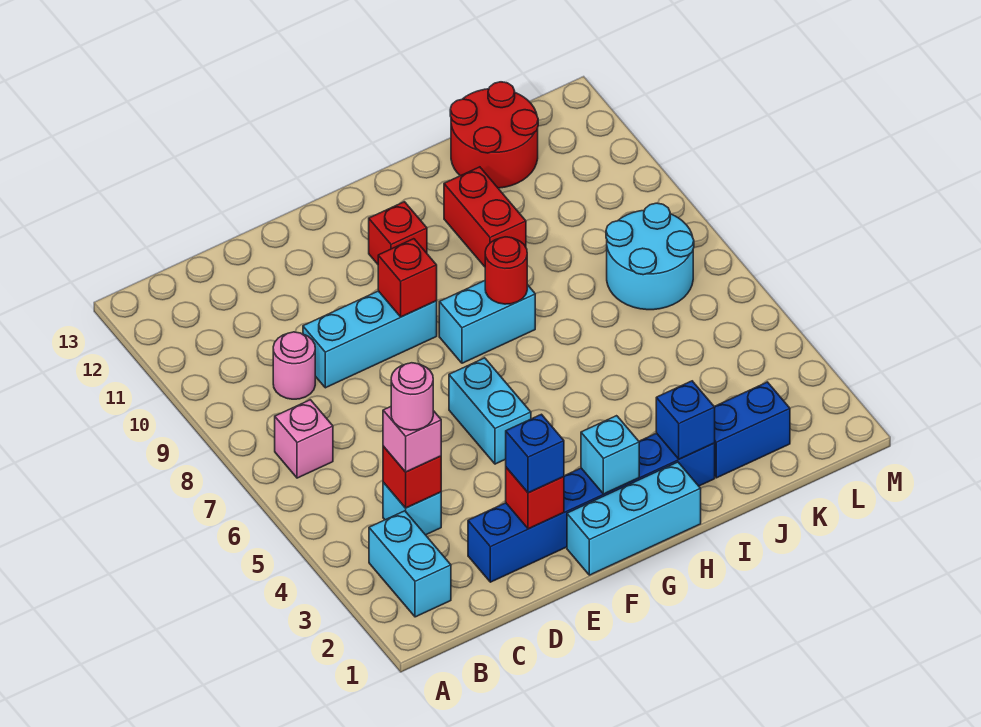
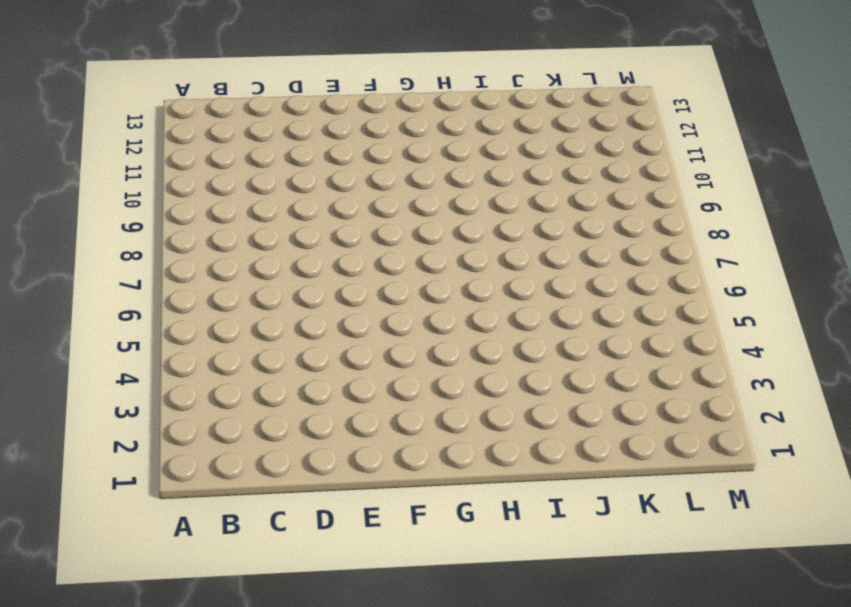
none -> cyan brick B2:B3 level 1
none -> pink brick B7 level 1
none -> cyan brick C4 level 1

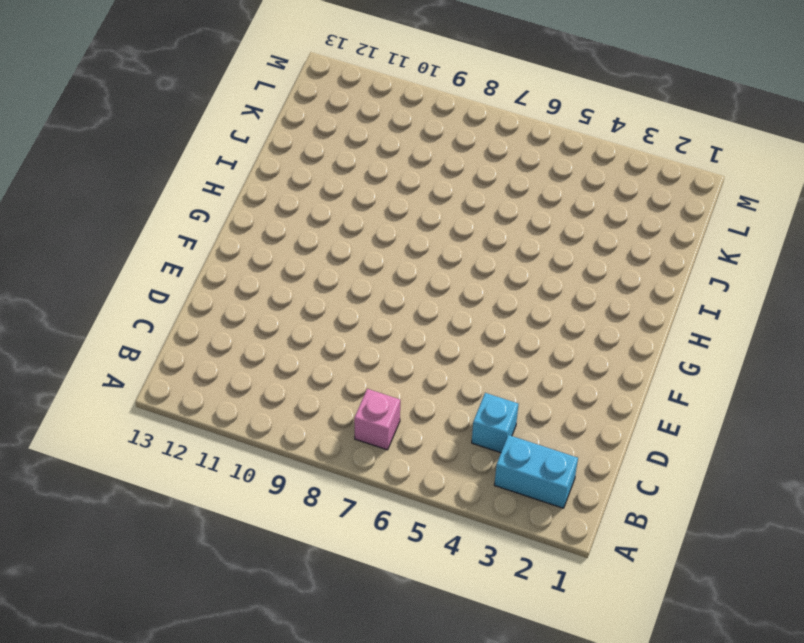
none -> pink round brick C9 level 1
none -> blue brick D2:I2 level 1
none -> cyan brick D9:F9 level 1

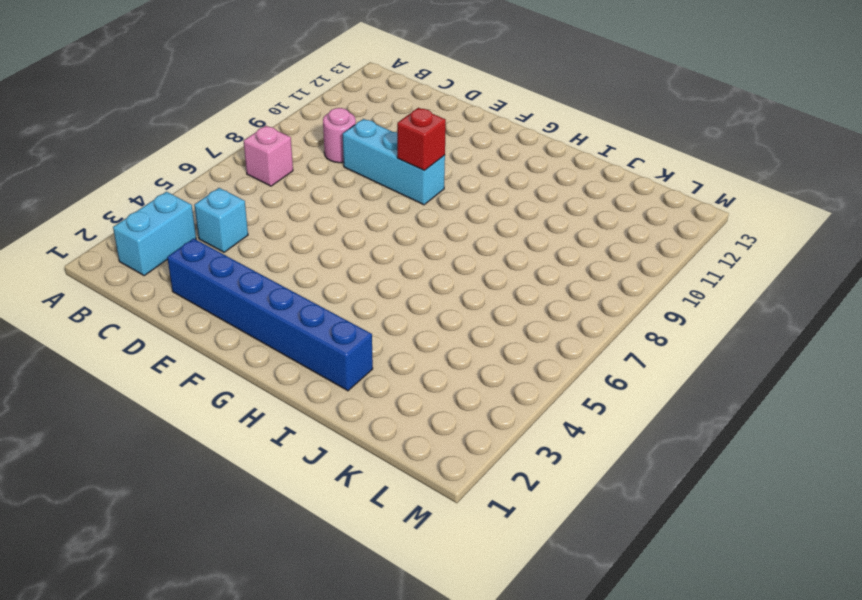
none -> cyan brick F1:H1 level 1
none -> cyan brick F5:F6 level 1
none -> cyan brick G8:H8 level 1

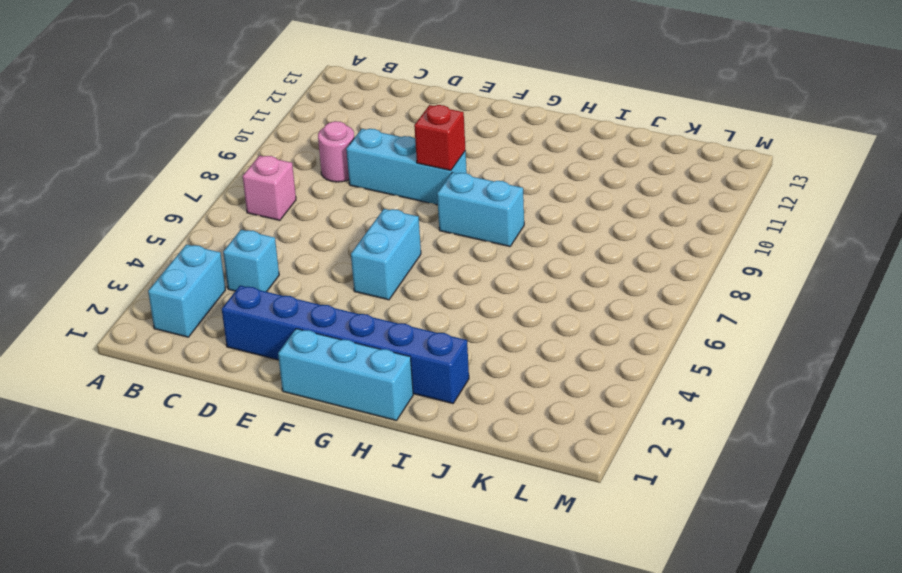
none -> red brick G11 level 1
none -> red brick I10:I11 level 1
none -> blue brick J2:K2 level 1

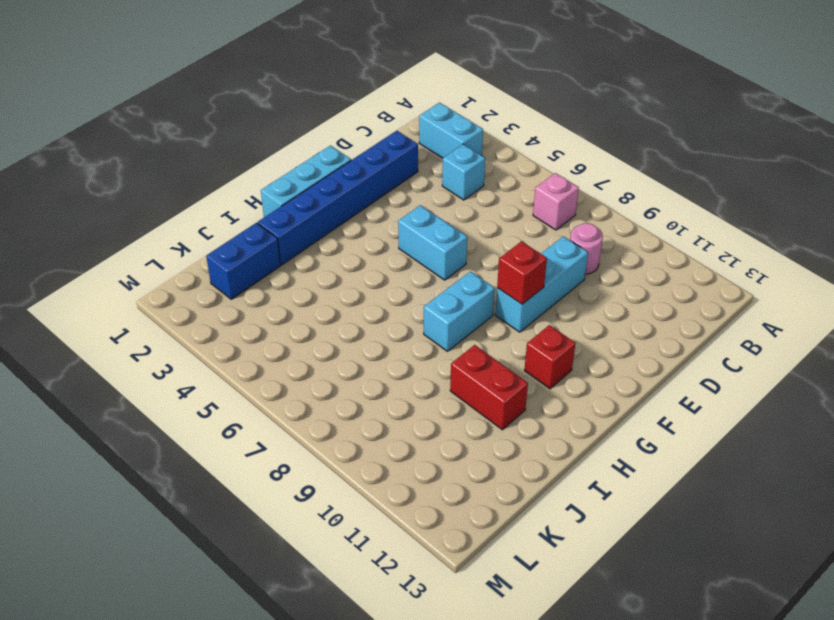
none -> red round brick J12:K13 level 1
none -> cyan round brick K7:L8 level 1
none -> red brick C4 level 2

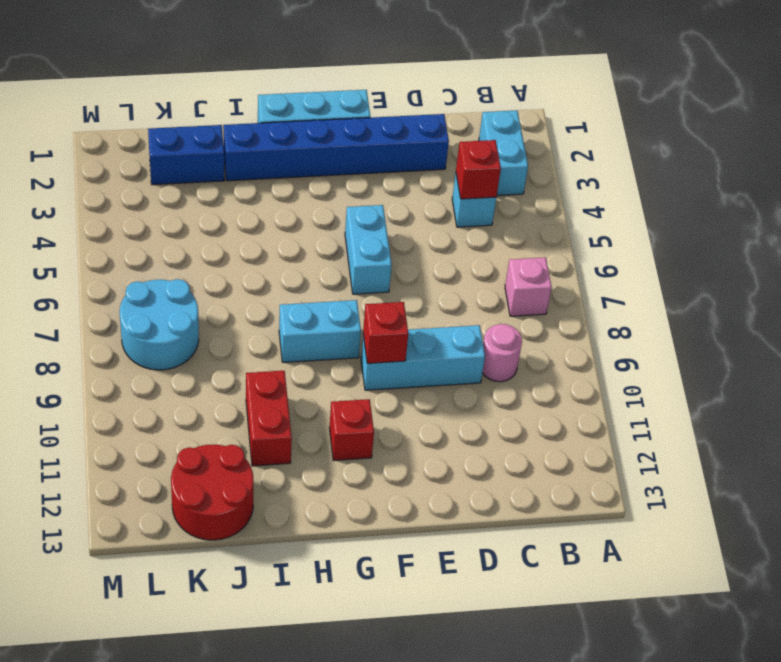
none -> red brick E2 level 2
none -> cyan brick G2 level 2
none -> red round brick H8 level 2

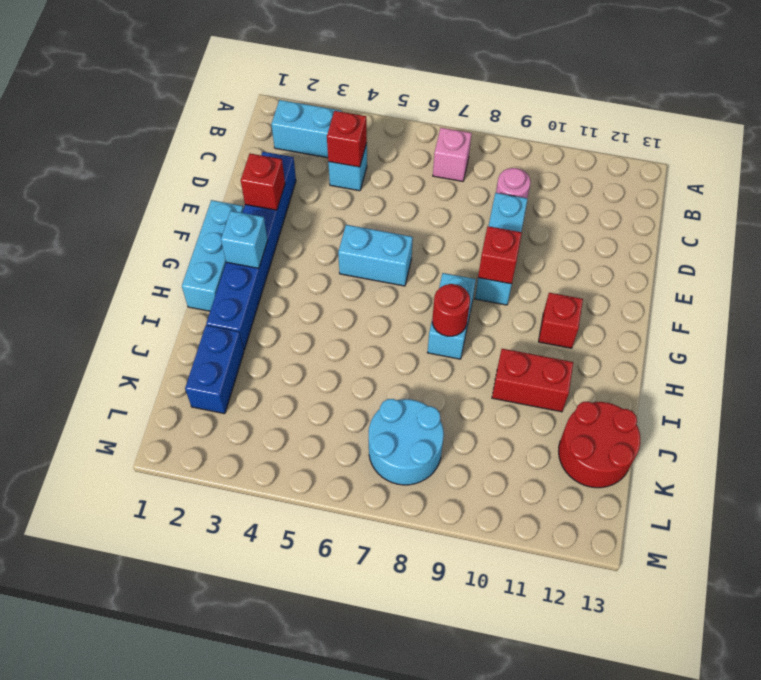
none -> blue brick I2 level 2
none -> pink brick C4 level 3
none -> blue brick E2 level 3

